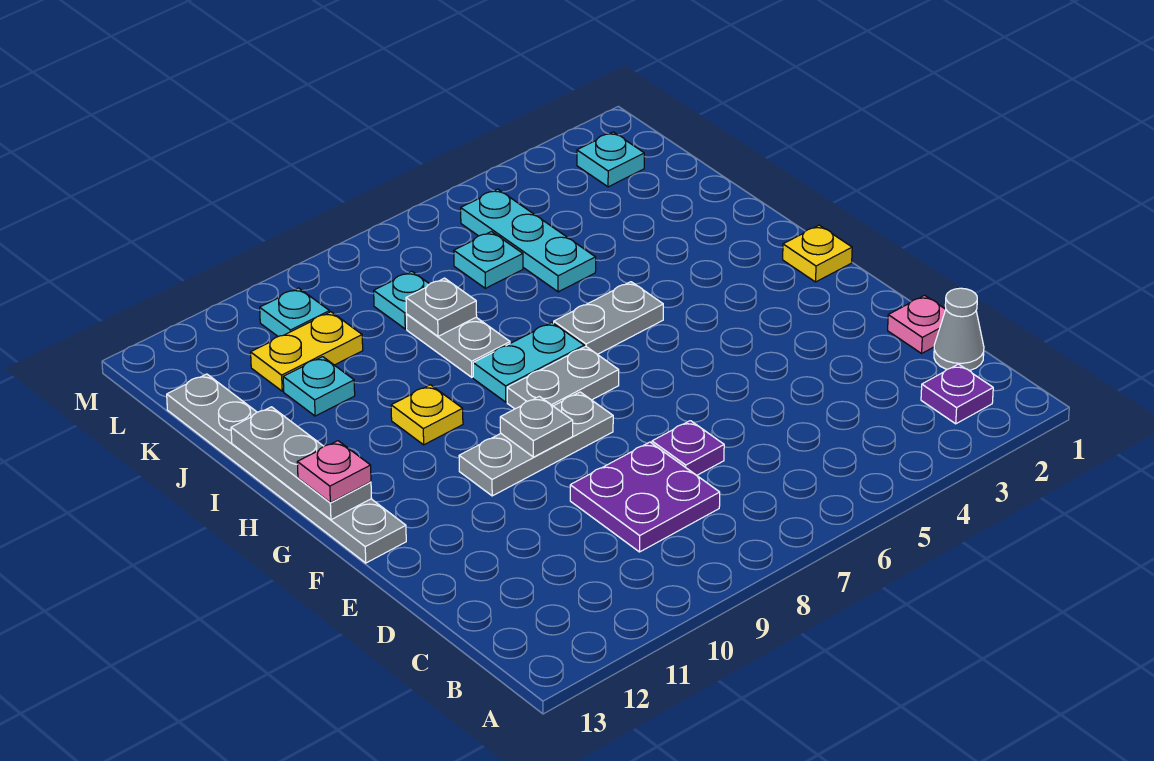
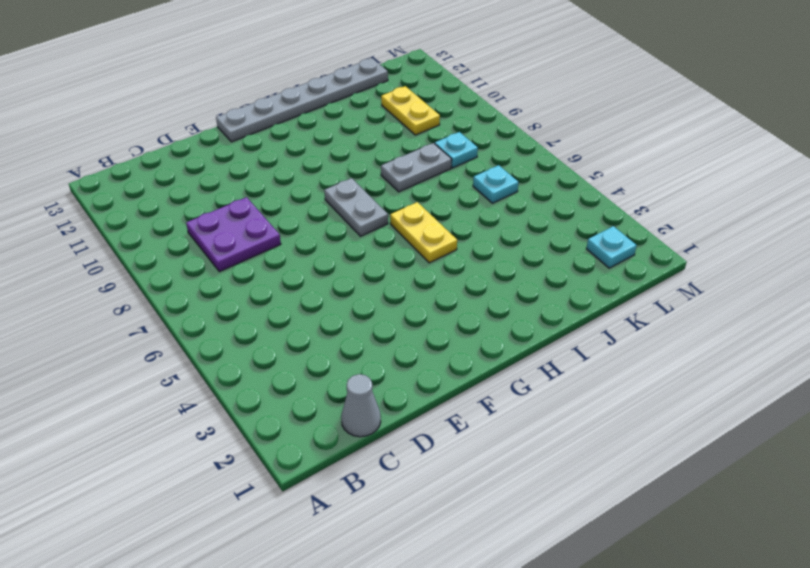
yellow plate H5:H6 level 1 -> grey plate H5:H6 level 1
none -> purple plate B2 level 1
none -> pink plate D1 level 1
none -> purple plate D7 level 1

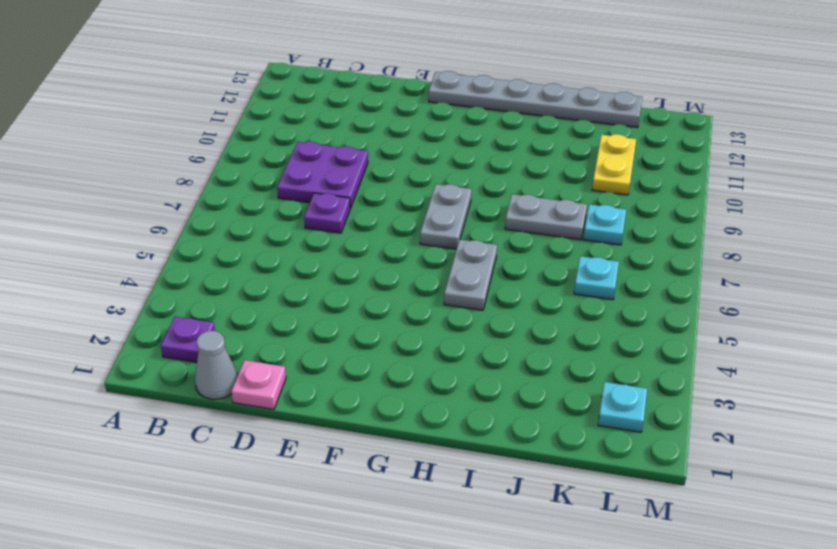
none -> grey plate F8:F10 level 1
none -> yellow plate G1 level 1
none -> cyan plate H7:H8 level 1

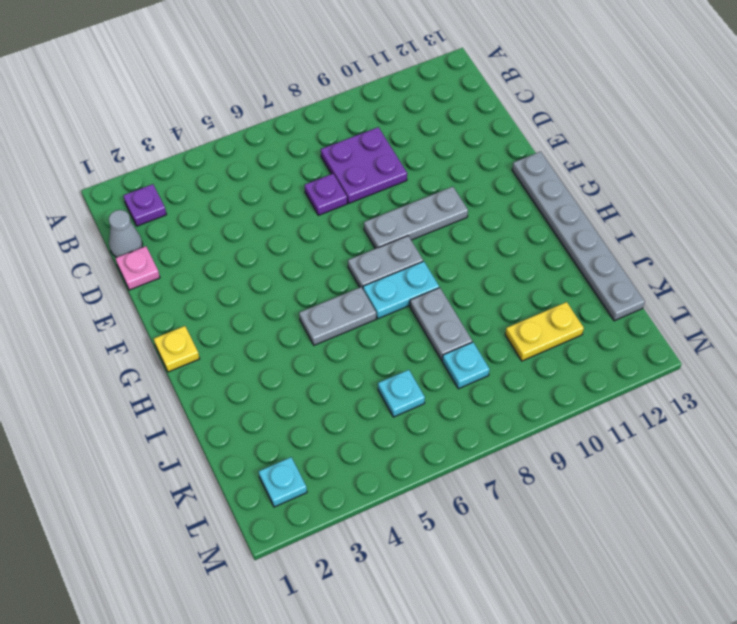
none -> yellow plate H10 level 1
none -> cyan plate J5:L5 level 1
none -> cyan plate J11 level 1

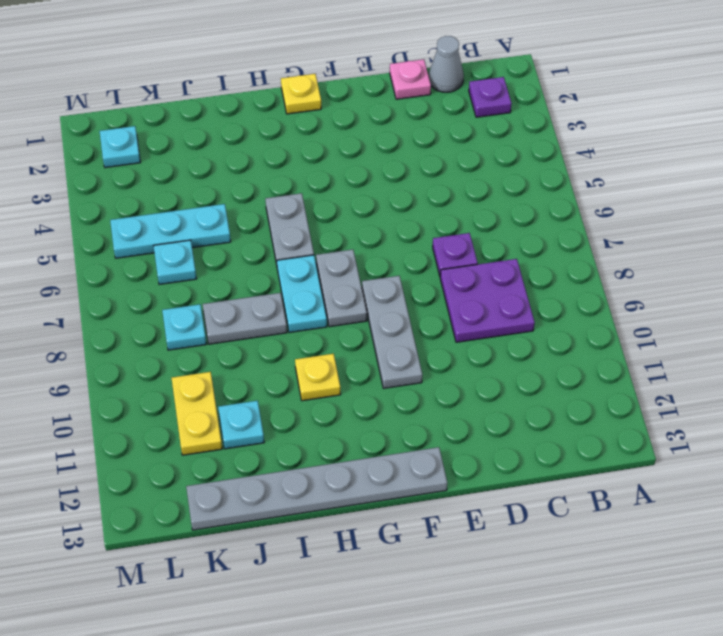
none -> cyan plate L10 level 1
none -> grey plate F9 level 2
none -> grey plate G13:I13 level 2

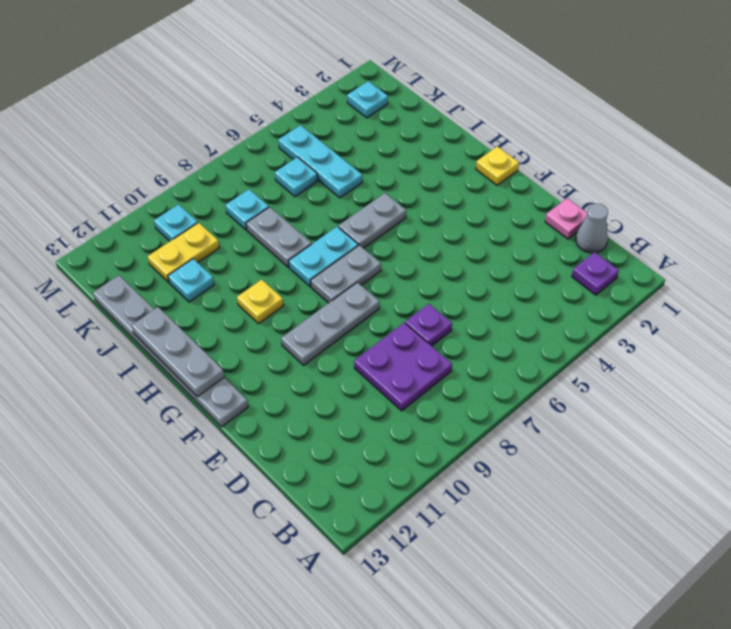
none -> grey plate F9 level 2
none -> grey plate J8 level 2
none -> pink plate G13 level 3

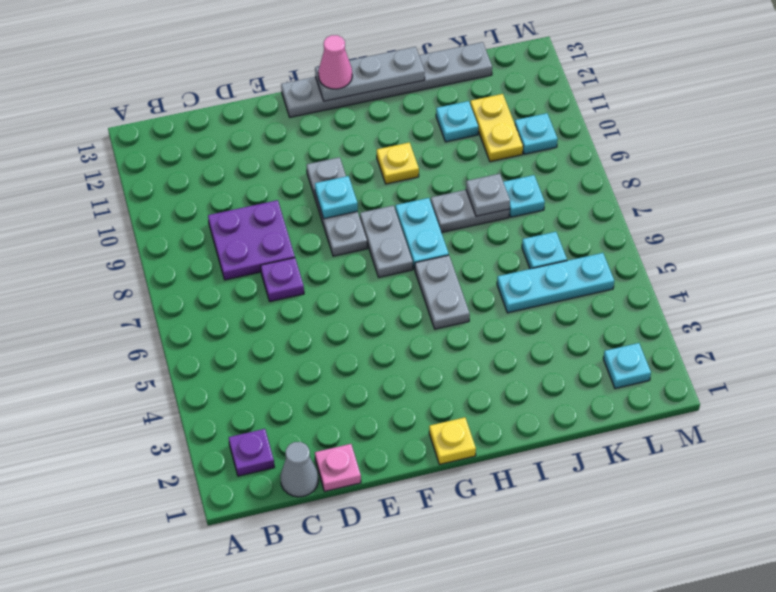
cyan plate F9 level 2 -> grey plate F9 level 2
pink cone G13 level 3 -> pink plate G13 level 3

